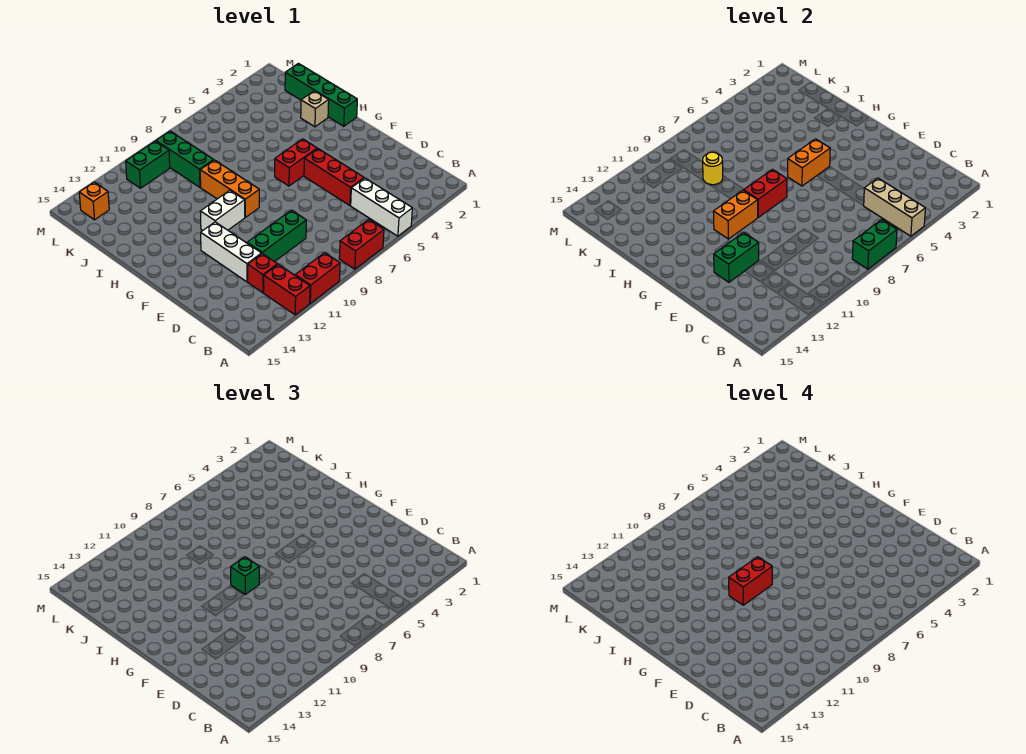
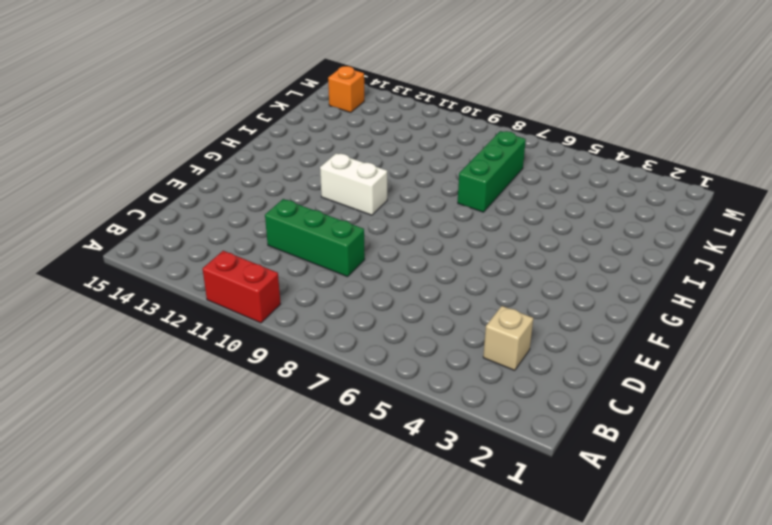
tan brick C3 level 1 -> tan brick I2 level 1
green brick I7:K7 level 1 -> green brick J9:L9 level 1
none -> white brick A5:C5 level 1
none -> red brick A7:A8 level 1
none -> red brick A12:B12 level 1

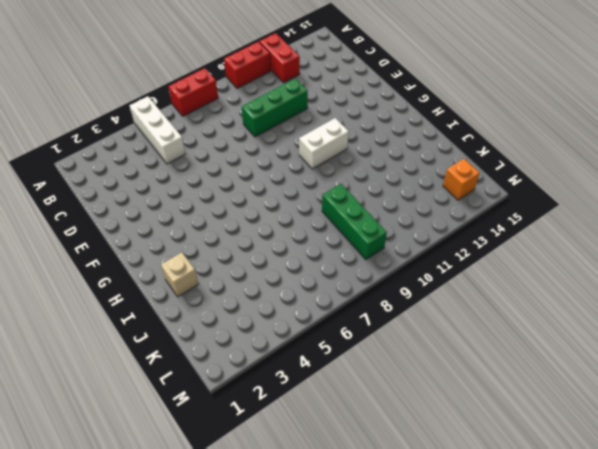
none -> red brick C12 level 1
none -> red brick D5:F5 level 1
none -> white brick D12:F12 level 1

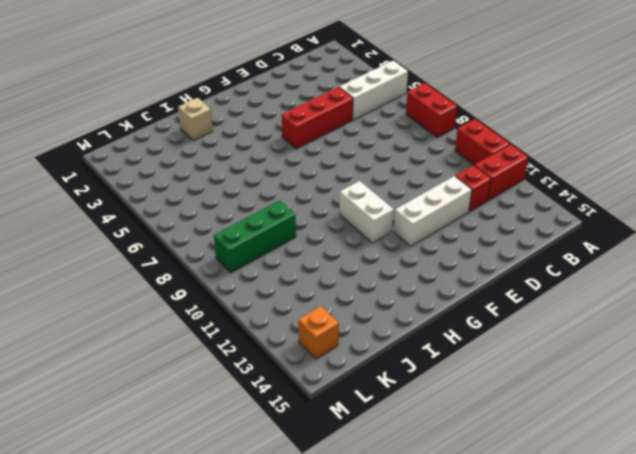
none -> green brick D9:D11 level 1
none -> red brick G5:G6 level 1
none -> orange brick G9:I9 level 1

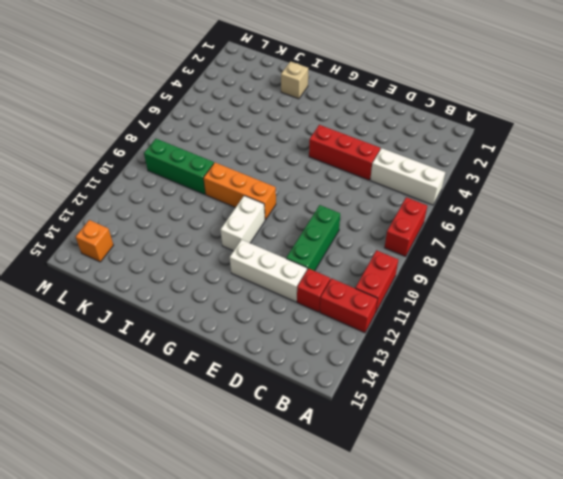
none -> red brick G5:G6 level 1
none -> green brick H1:K1 level 1
none -> green brick L10:L11 level 1

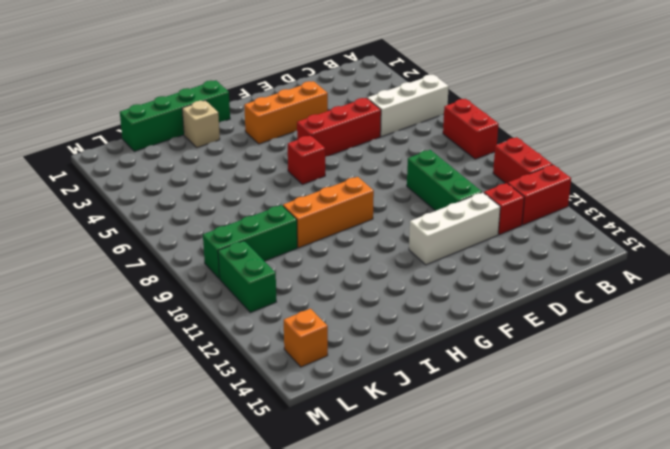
orange brick E3:G3 level 1 -> none
red brick G6 level 1 -> red brick G5:G6 level 1
none -> white brick G10:G11 level 1
none -> tan brick A5:C5 level 2
none -> green brick A7:A8 level 2

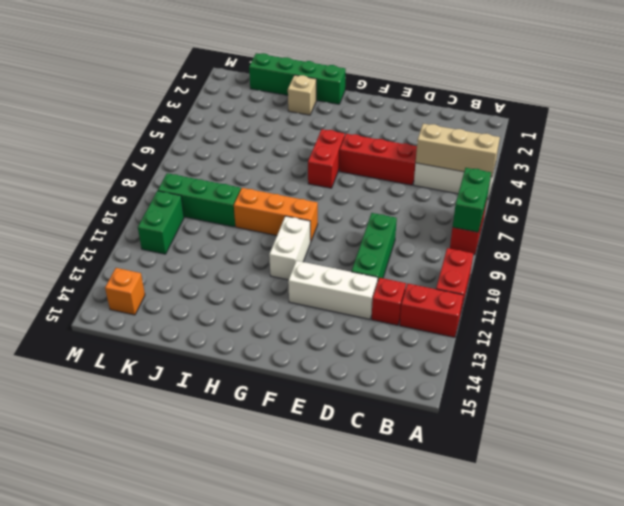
none -> green brick E12:E13 level 2
none -> orange brick G5:G6 level 2
none -> red brick G8:G9 level 2

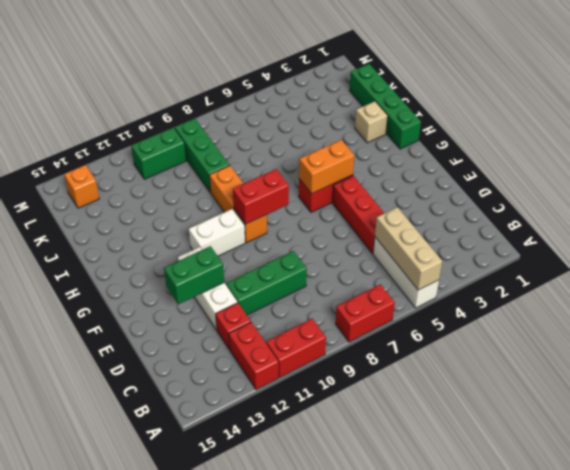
none -> green brick A7:A8 level 2
none -> orange brick G10:G11 level 2
none -> yellow round brick J9 level 2

